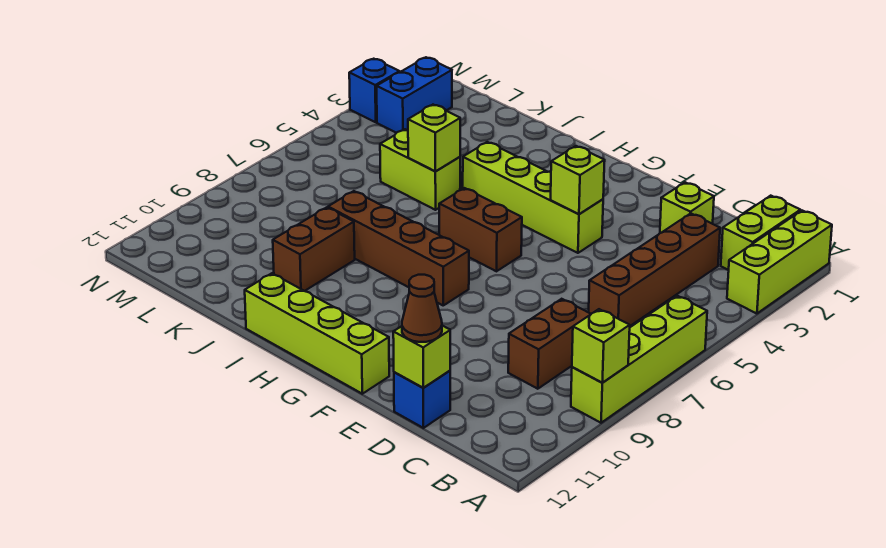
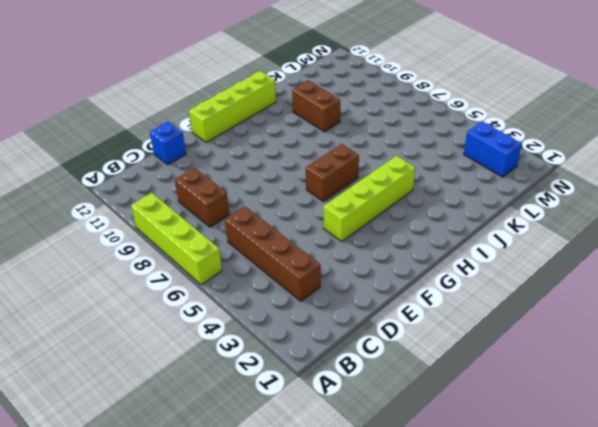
none -> lime brick A1:A3 level 1
none -> lime brick B1:B2 level 1
none -> lime brick D2 level 1

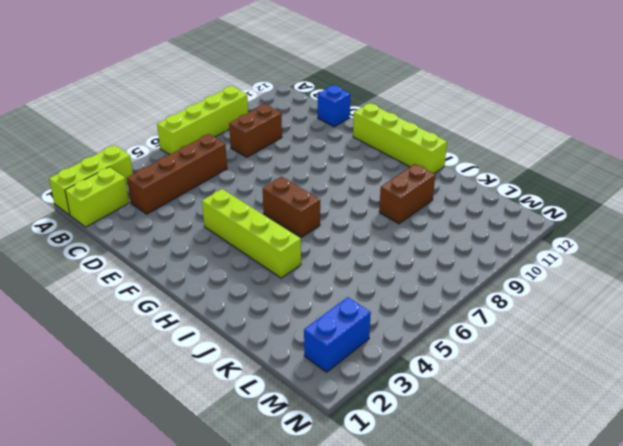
none -> lime brick D2 level 1
none -> brown brick G8:J8 level 1
none -> lime brick J5:K5 level 1

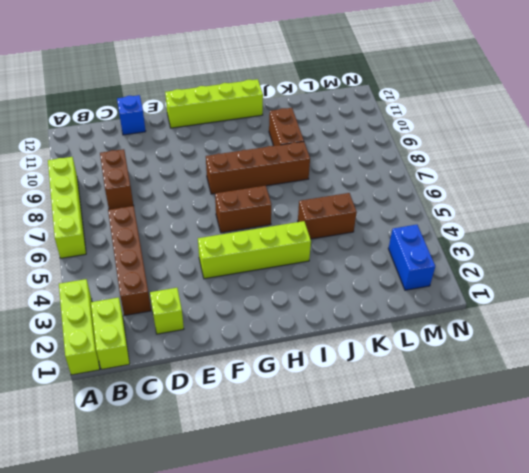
brown brick J5:K5 level 1 -> lime brick J5:K5 level 1
none -> blue brick N3 level 1
none -> lime brick A9 level 2
none -> lime brick D12 level 2

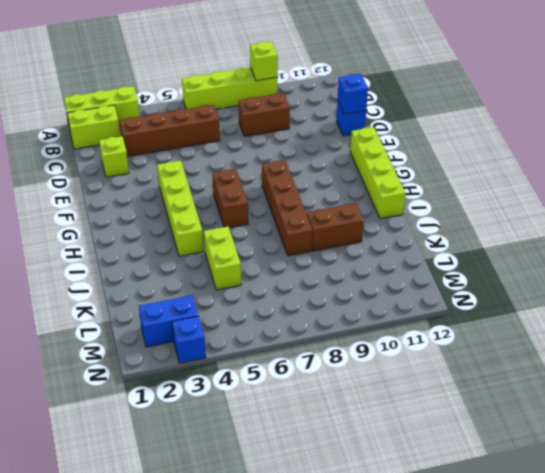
blue brick D12 level 2 -> lime brick D12 level 2
none -> lime brick F4 level 2
none -> lime brick J5 level 2
none -> brown cone D12 level 3

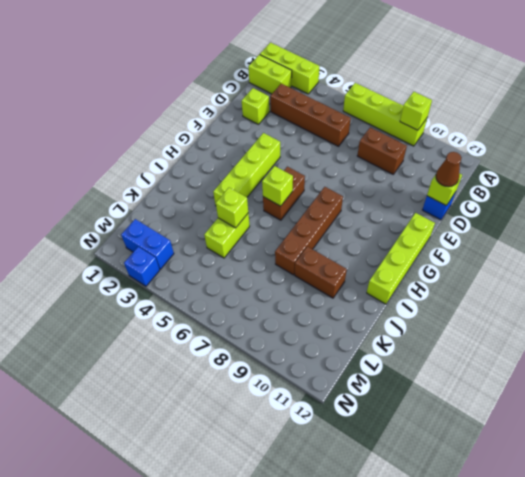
lime brick H6 level 2 -> lime brick F4 level 2

